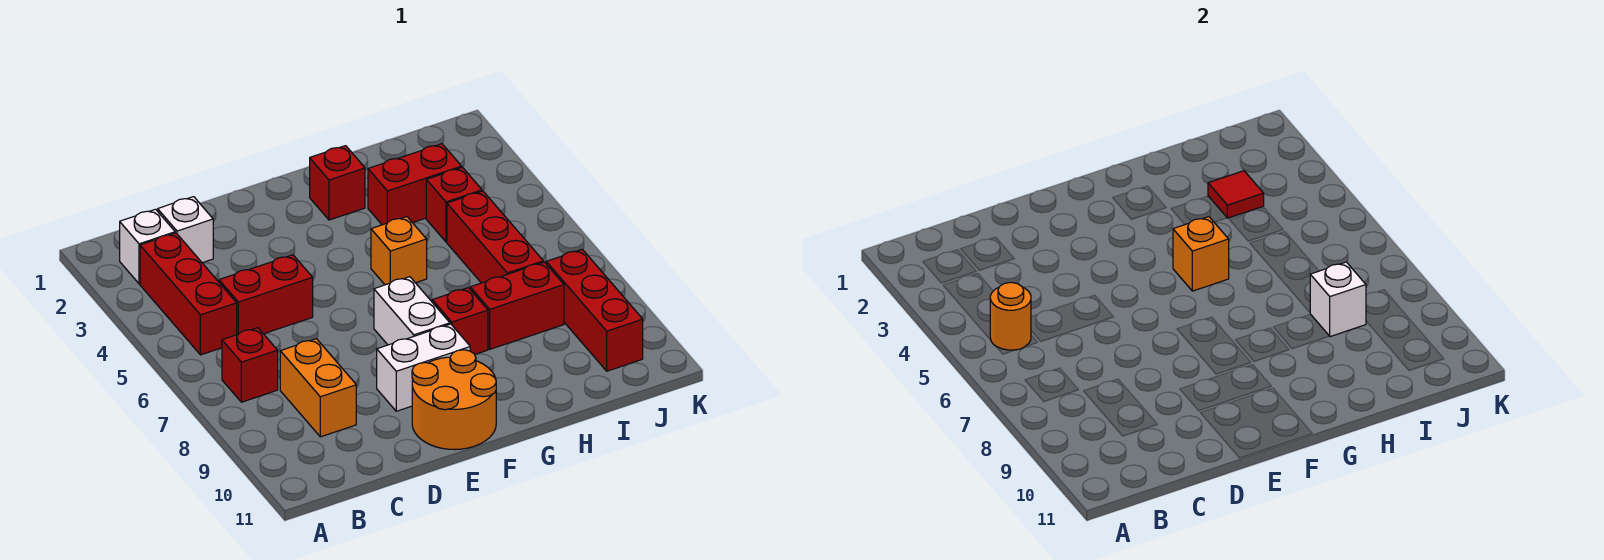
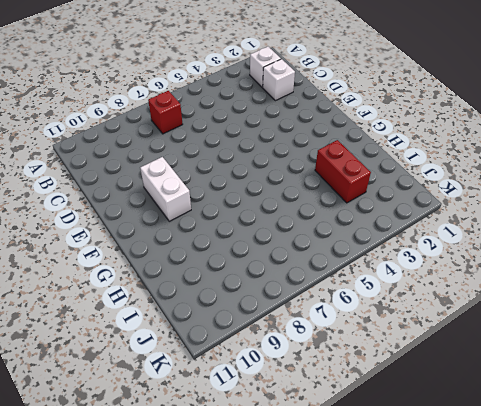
none -> red brick B3:B5 level 1
none -> red brick C5:D5 level 1
none -> orange brick C8:C9 level 1

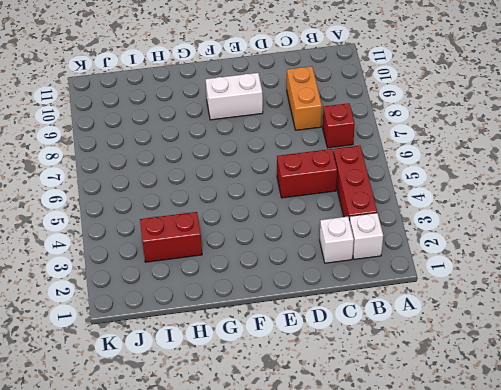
none -> orange round brick E10:F11 level 1
none -> white brick F7:F8 level 1
none -> red brick G2 level 1

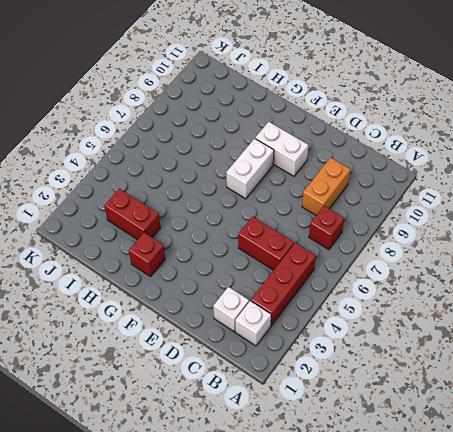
none -> orange round brick E10:F11 level 1
none -> orange brick G5 level 1
none -> red brick G8 level 1

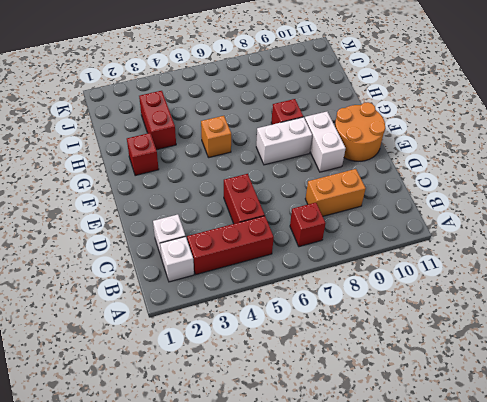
none -> red brick H8:I8 level 1
none -> red brick I4 level 1
none -> red brick I5:I7 level 1

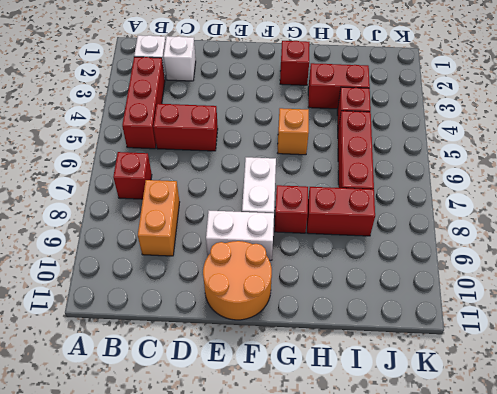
none -> red brick J8:J10 level 1
none -> orange round brick B5 level 2
none -> orange brick G5 level 2

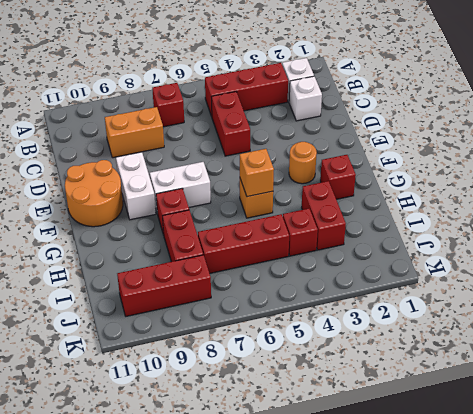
orange round brick F3 level 1 -> orange round brick B5 level 2
none -> red tile I3 level 2
none -> white brick I8 level 2

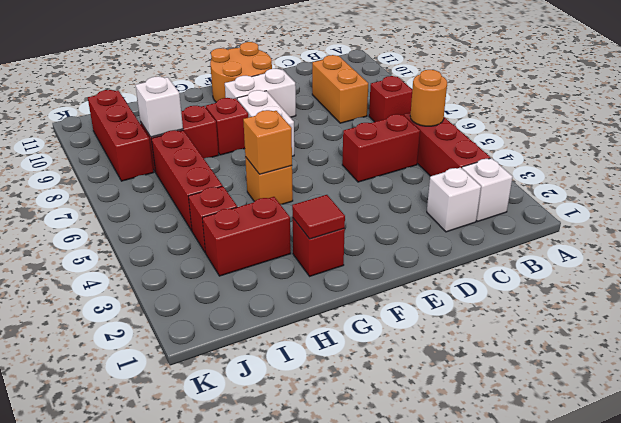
red tile G2 level 2 -> red tile I3 level 2

